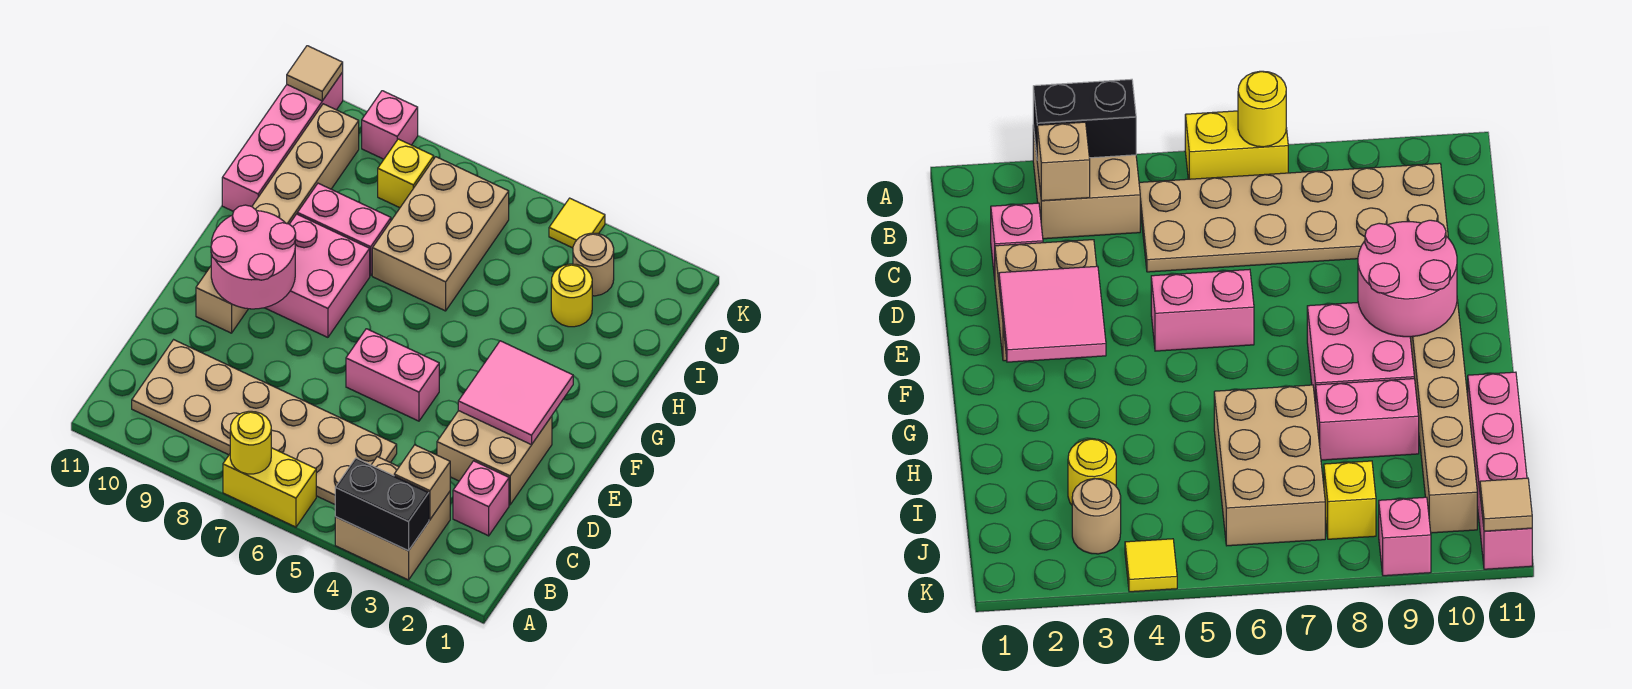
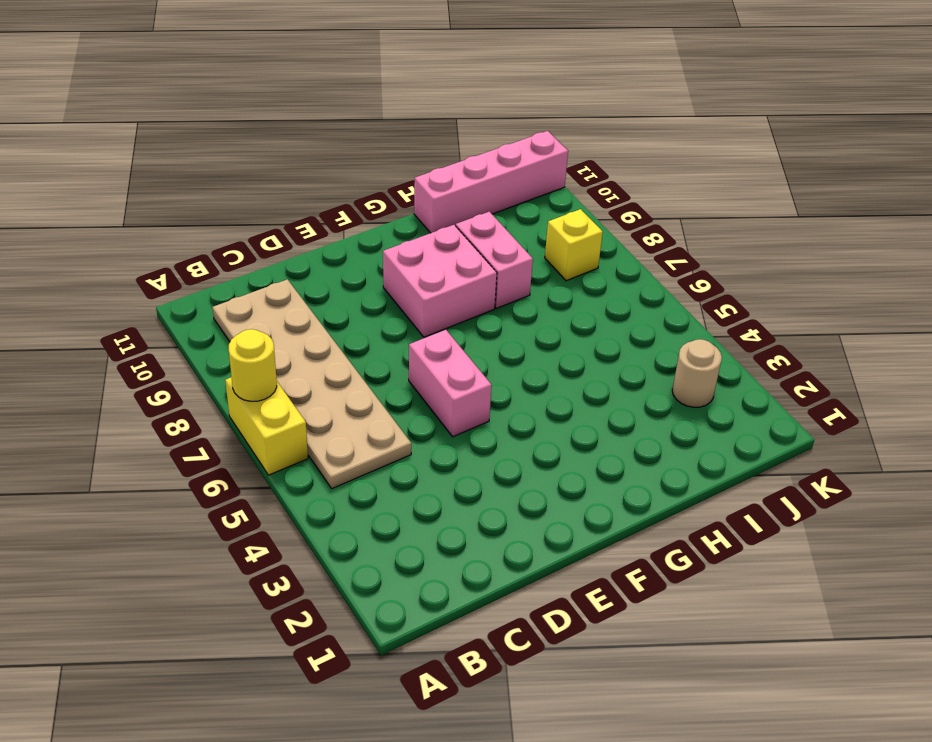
none -> tan brick A3:B4 level 1
none -> pink brick C2 level 1
none -> tan brick D2:E3 level 1

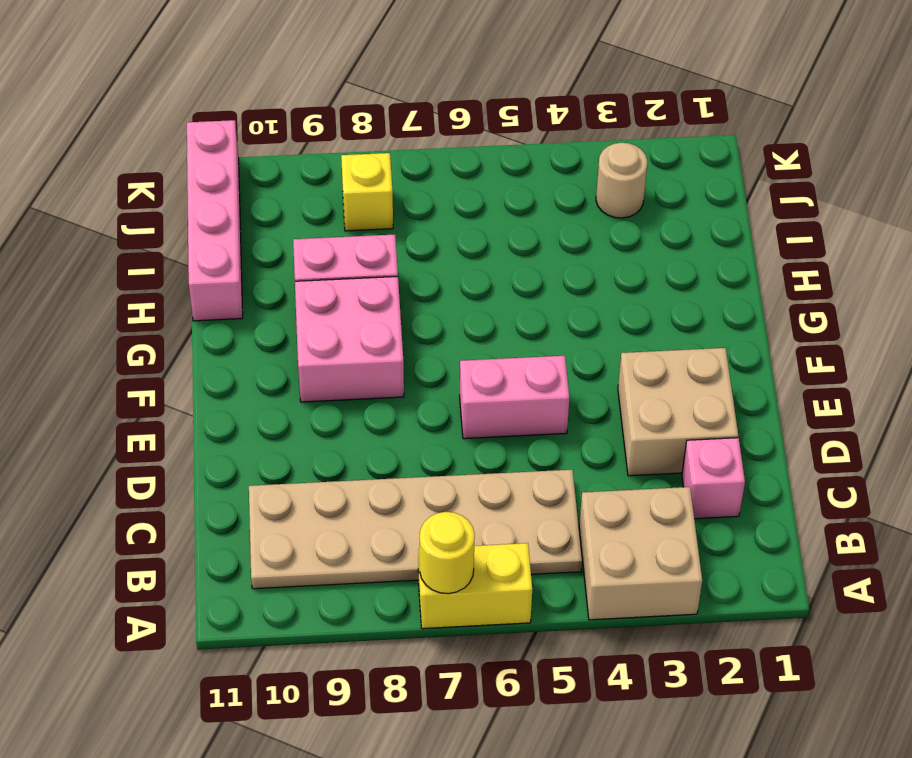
none -> tan brick E10:J10 level 1
none -> tan brick H6:J7 level 1
none -> yellow round brick I3 level 1

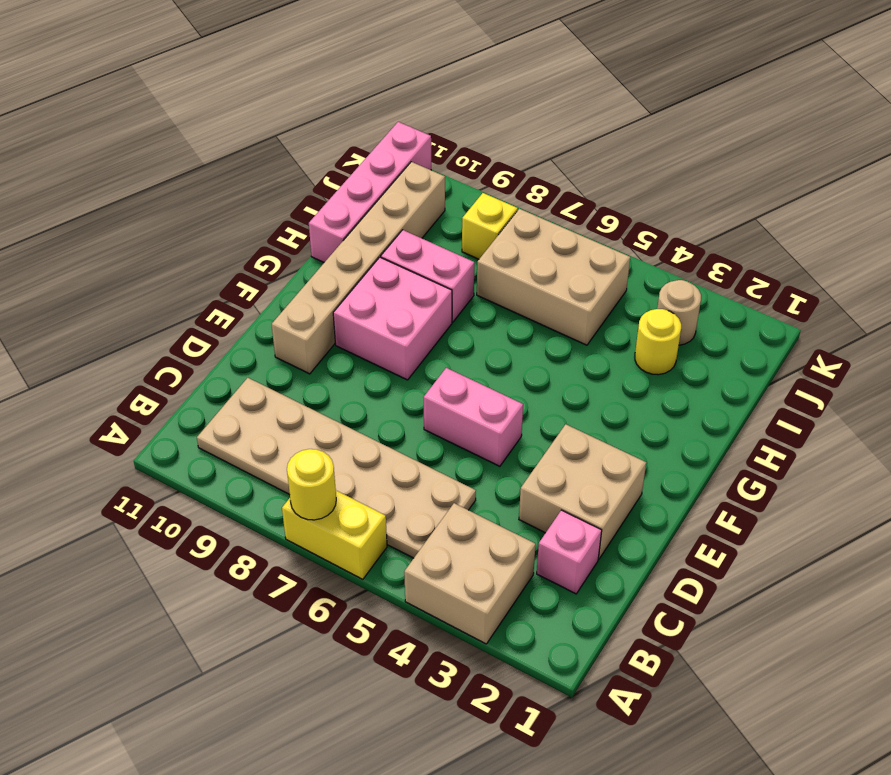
tan brick I5:J7 level 1 -> tan brick H6:J7 level 1
none -> yellow tile K4 level 1
none -> pink brick K9 level 1
none -> black brick A3:A4 level 2

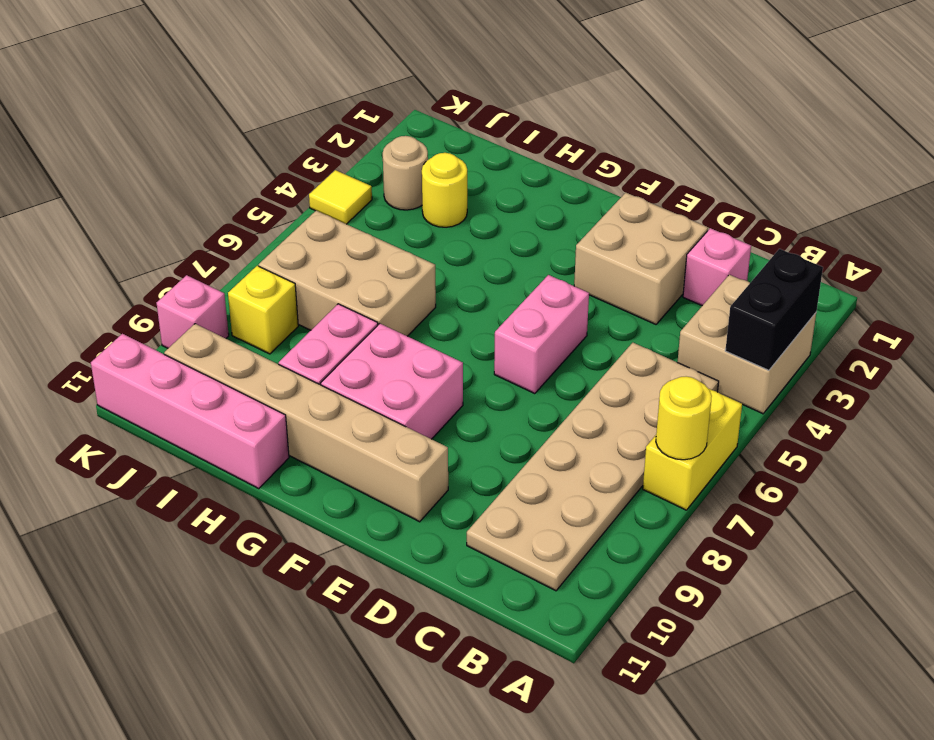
none -> tan brick B3 level 2
none -> pink tile E2:F3 level 2
none -> pink round brick E9:F10 level 2

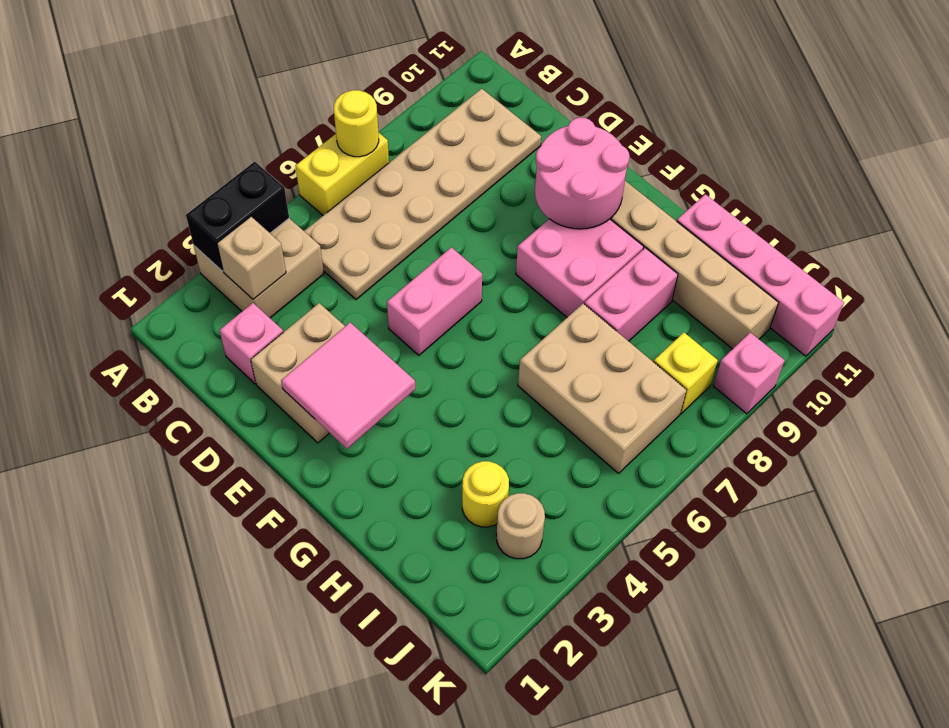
none -> yellow tile K4 level 1
none -> tan tile K11 level 2

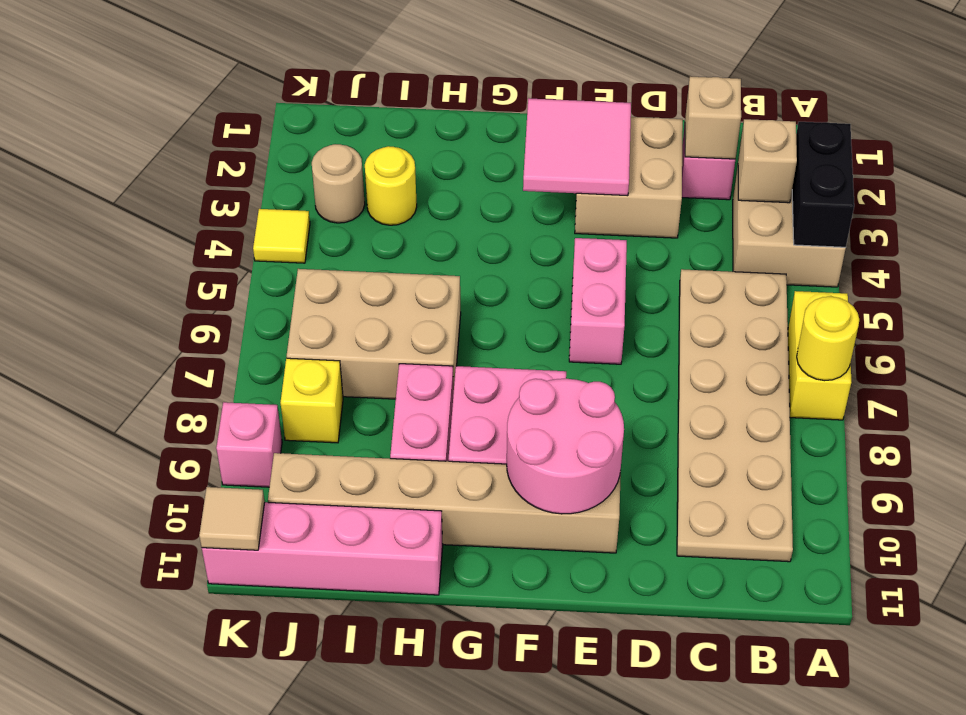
tan brick C2 level 2 -> none

